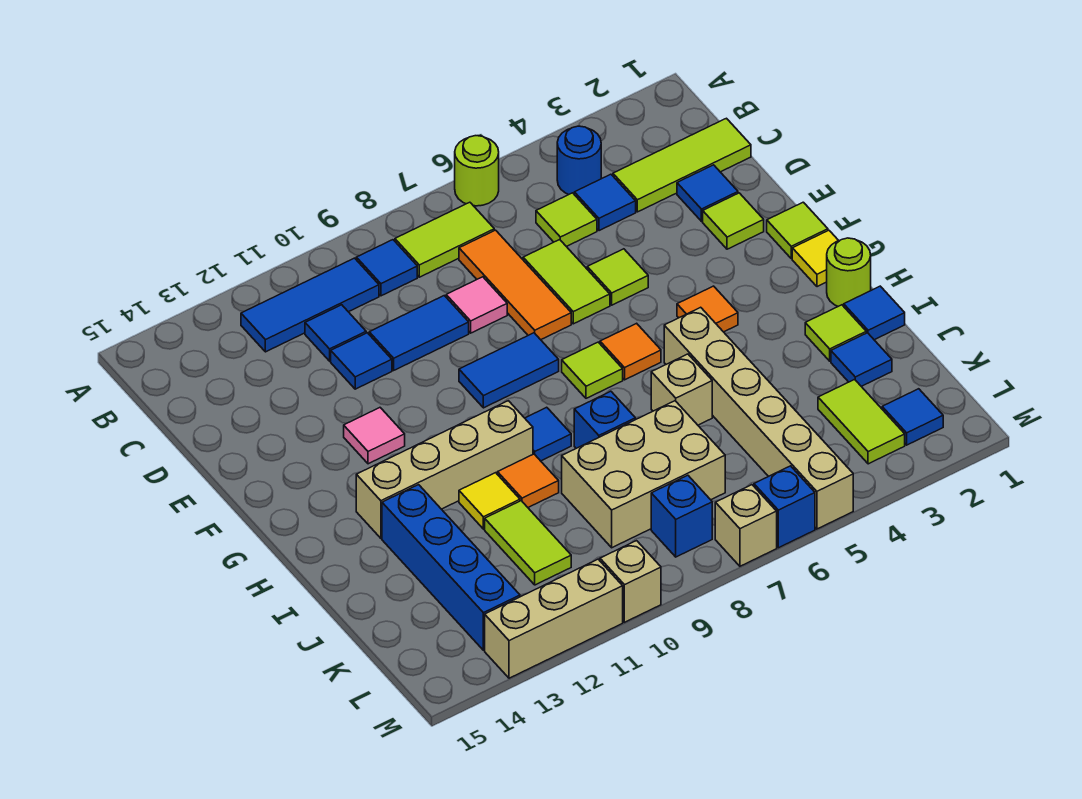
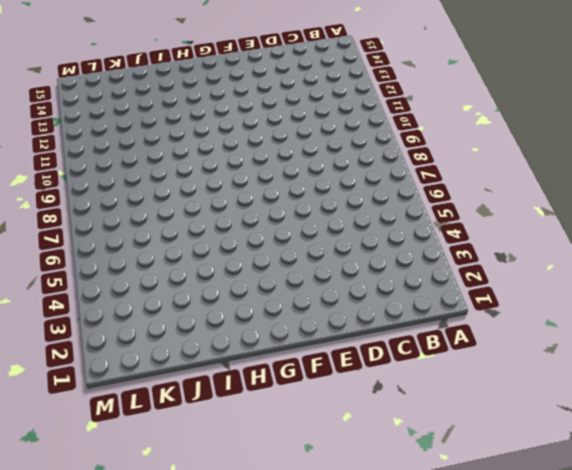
none -> lime round brick A6 level 1
none -> blue round brick B4 level 1
none -> lime tile B7:B8 level 1
none -> blue tile B9 level 1

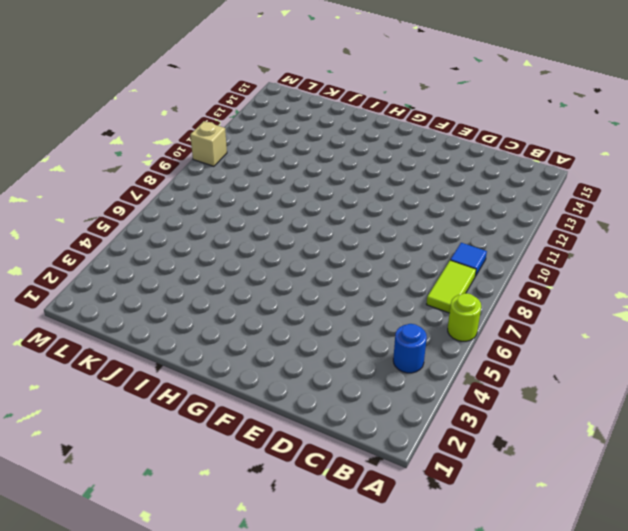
none -> blue tile B10:B12 level 1
none -> lime tile C1:C3 level 1
none -> blue tile C4 level 1
none -> lime tile C5 level 1

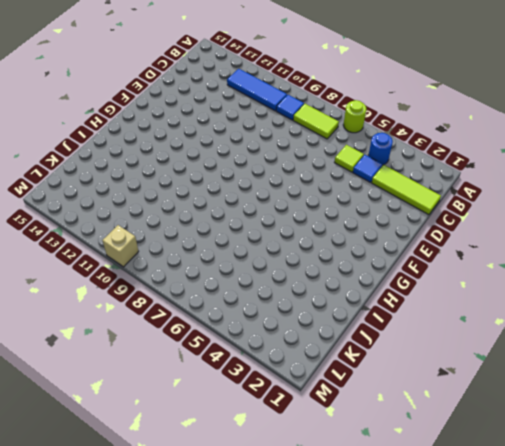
none -> orange tile C7:E7 level 1
none -> blue tile C11 level 1
none -> blue tile D2 level 1
none -> lime tile D6:E6 level 1

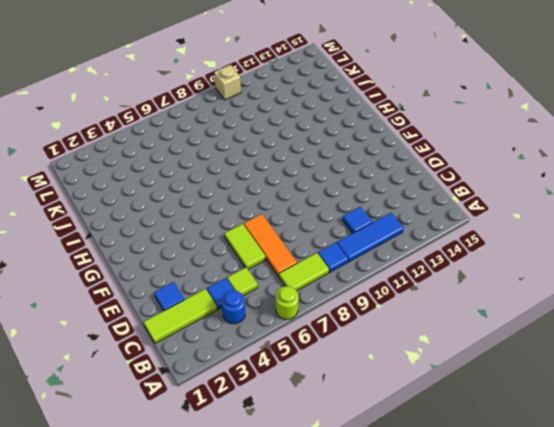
none -> pink tile D8 level 1
none -> blue tile D9:D10 level 1
none -> blue tile D11 level 1
none -> lime tile E2 level 1

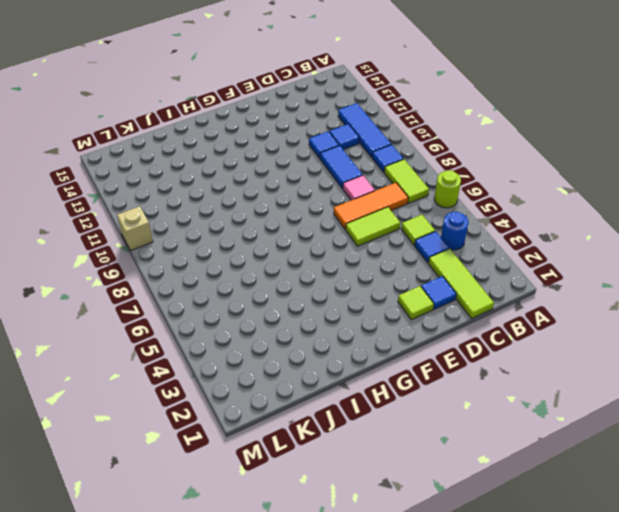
none -> lime tile E5 level 1
none -> lime tile F1 level 1
none -> blue tile F8:F9 level 1
none -> pink tile F12 level 1

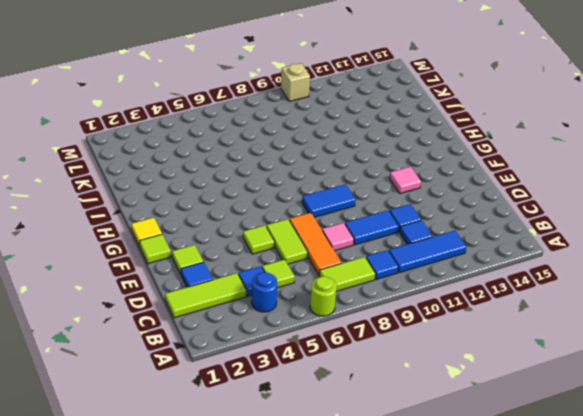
none -> orange tile G4 level 1
none -> orange tile G6 level 1
none -> lime tile G7 level 1
none -> lime round brick H1 level 1

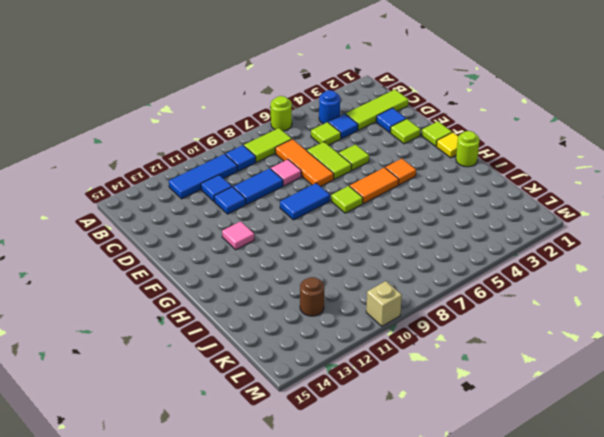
orange tile G5:G6 level 1 -> orange tile G6 level 1
brown round brick K12 level 1 -> none
none -> tan brick H5:M5 level 1
none -> blue tile H9 level 1
none -> tan brick H10:H13 level 1
none -> blue tile I1 level 1

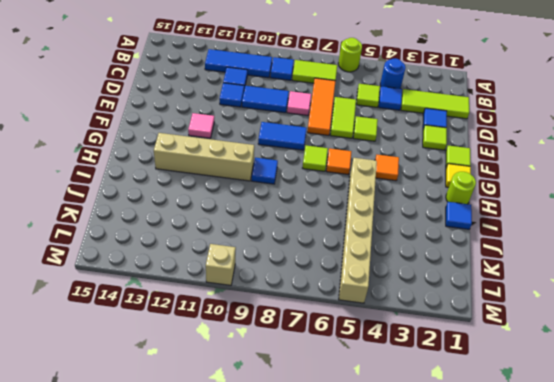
none -> lime tile I2 level 1
none -> tan brick I6 level 1
none -> blue brick I8 level 1
none -> orange tile I10 level 1

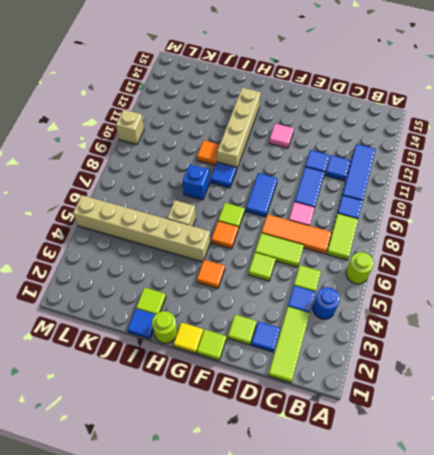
none -> yellow tile I11 level 1
none -> blue brick I13:L13 level 1
none -> blue tile J2 level 1
none -> tan brick J7:K9 level 1

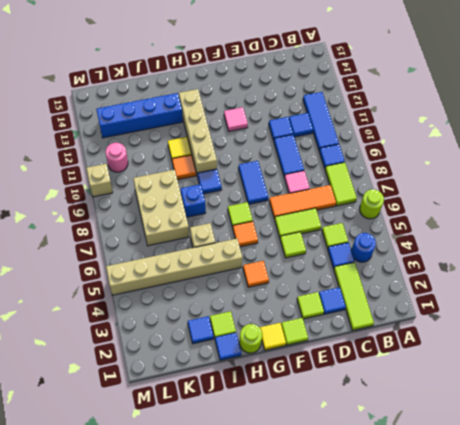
pink round brick L11 level 1 -> none
none -> lime tile J11:K11 level 1
none -> lime tile K3:L3 level 1
none -> blue tile L2 level 1
none -> blue brick L8 level 1

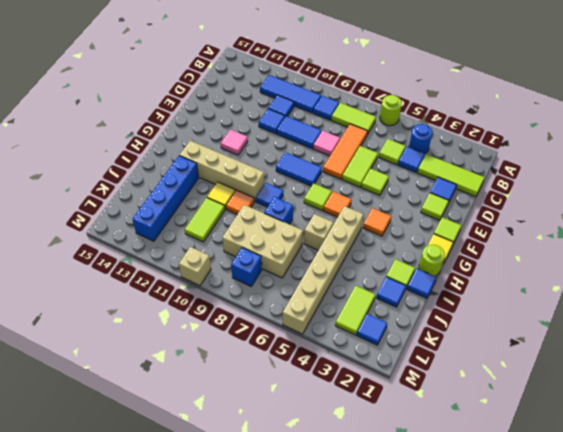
none -> blue brick M6 level 1
none -> tan brick M7 level 1
none -> tan brick M11:M13 level 1

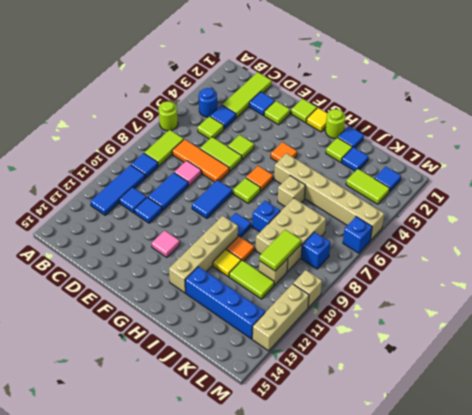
lime tile K9:K10 level 2 -> none
tan brick K10 level 1 -> tan brick M7 level 1

